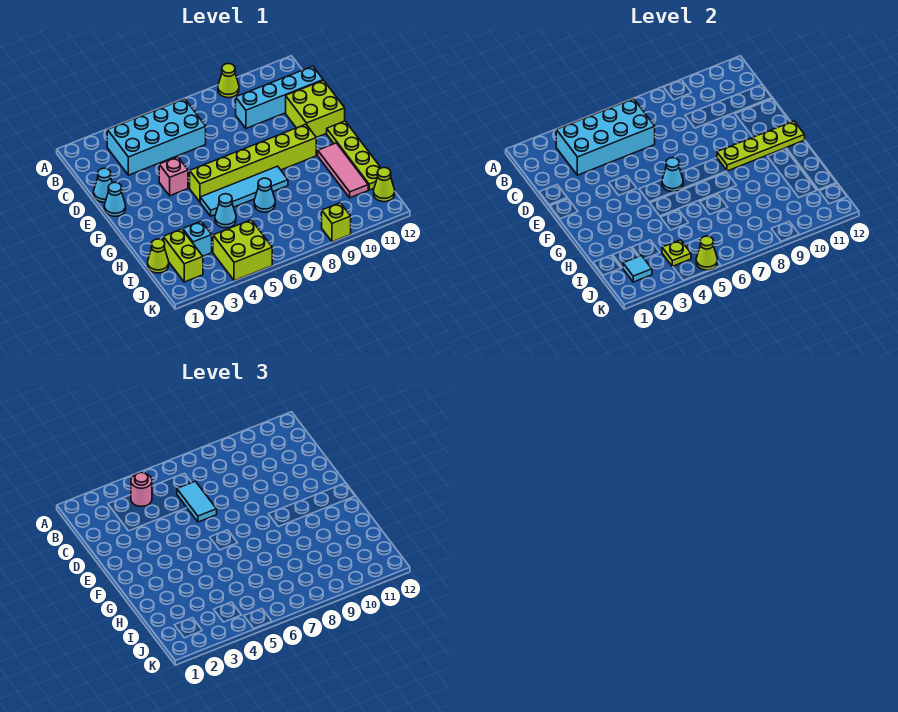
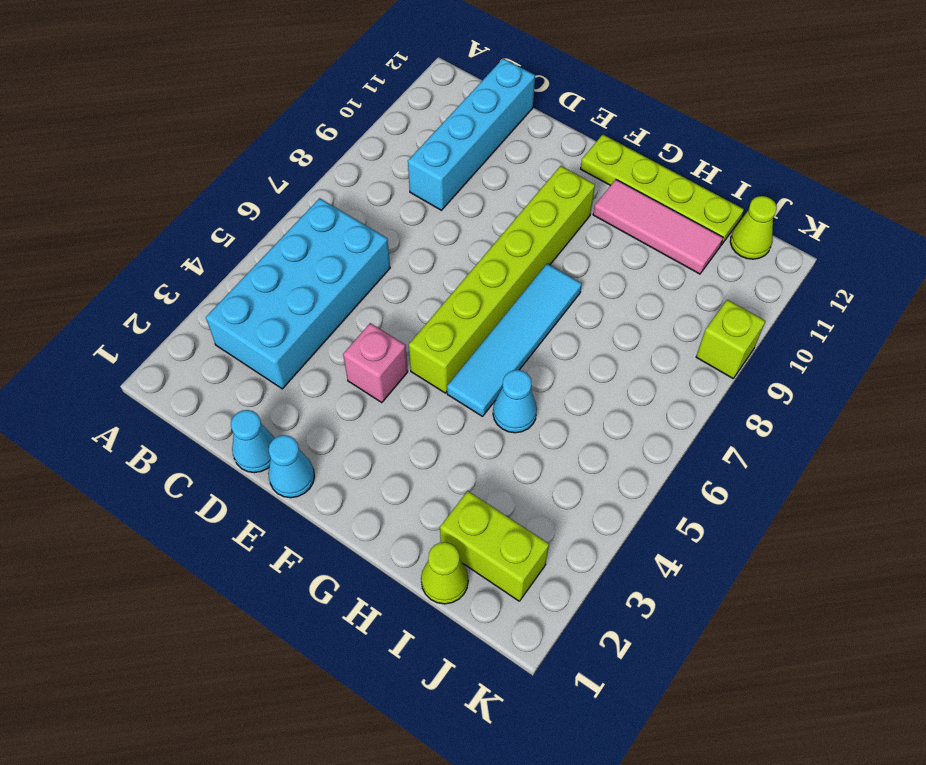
none -> lime cone A9 level 1
none -> lime brick D11:E12 level 1
none -> cyan cone H7 level 1

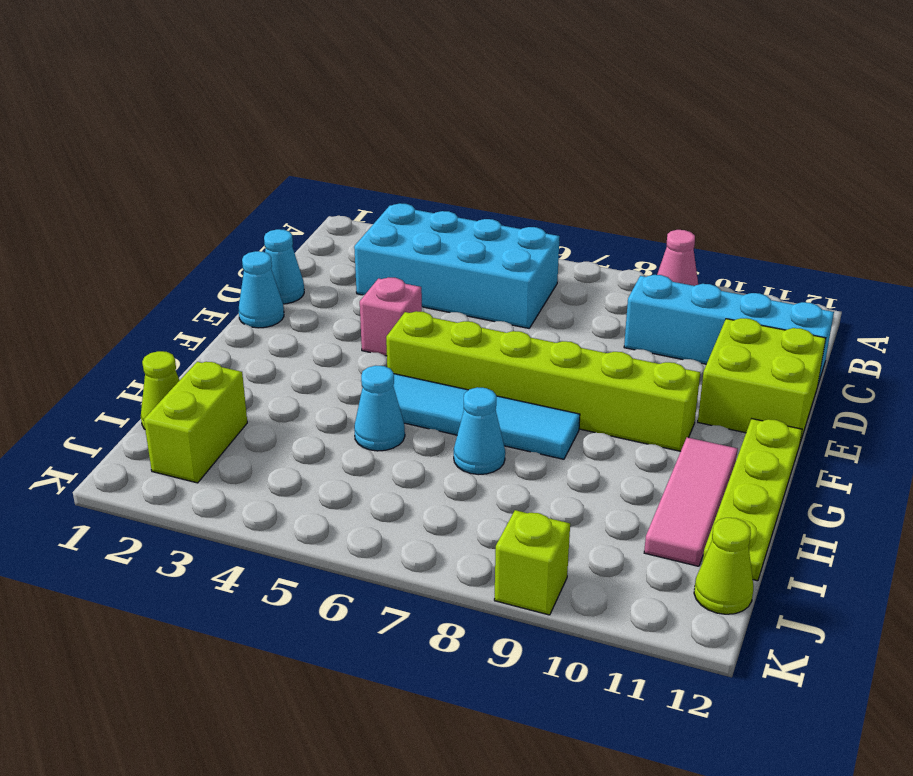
pink cone A9 level 1 -> lime cone A9 level 1
none -> cyan brick I3 level 1
none -> lime brick J4:K5 level 1
none -> cyan brick B3:C6 level 2

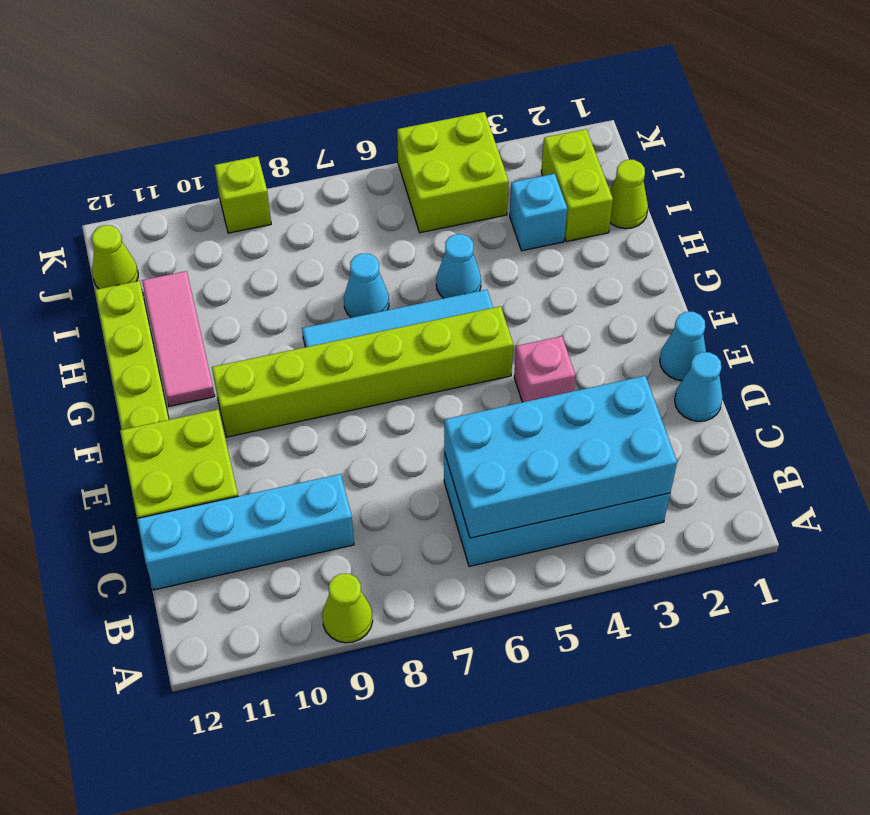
none -> cyan cone F6 level 2
none -> lime plate F9:F12 level 2
none -> cyan tile J2 level 2

